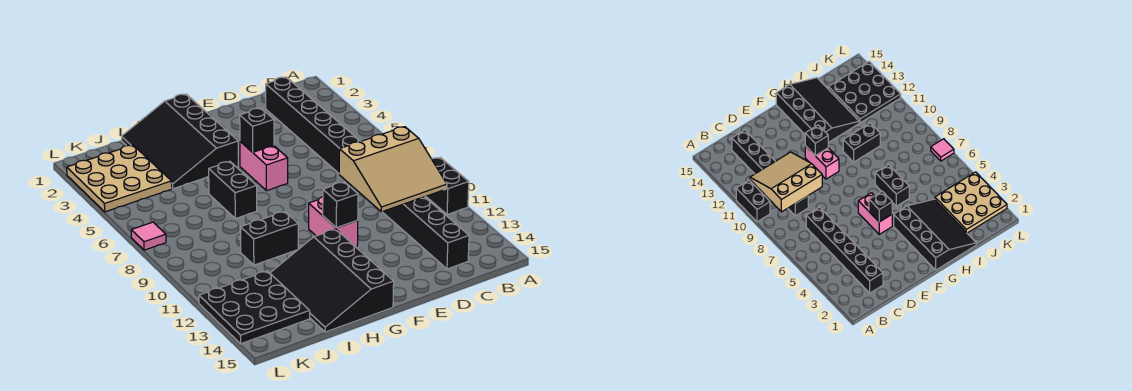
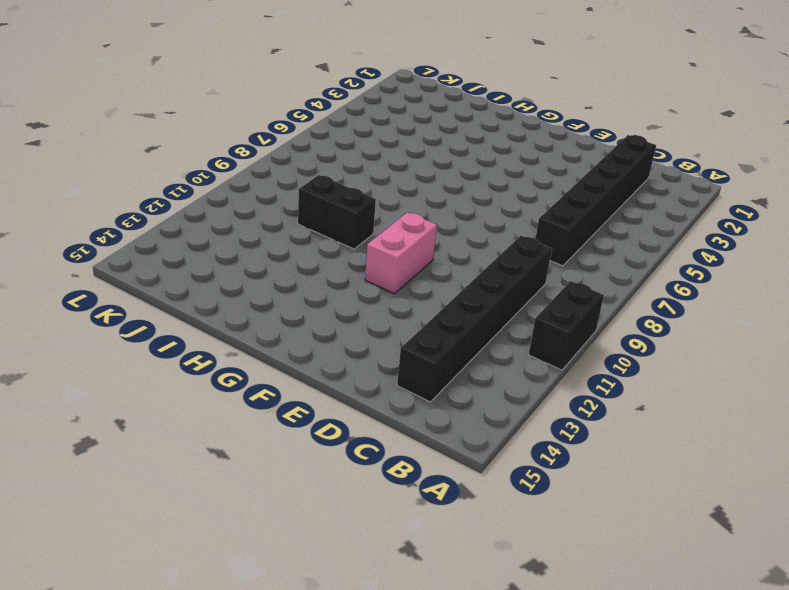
none -> pink brick F5:F6 level 1
none -> black slope G1:I4 level 1 top G
none -> black slope G12:I15 level 1 top G

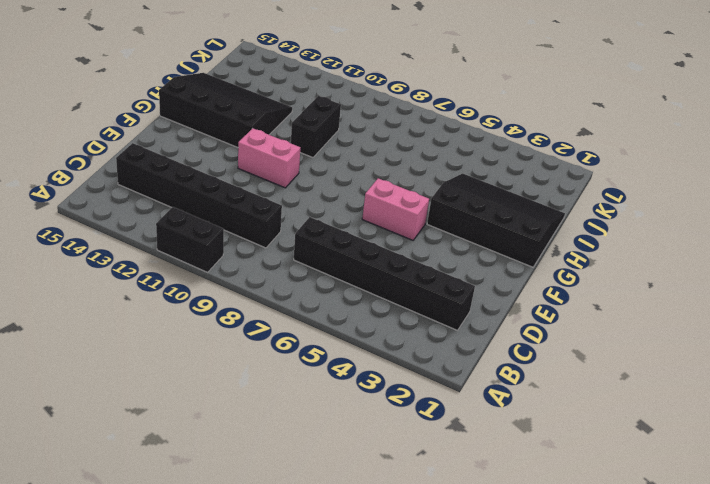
none -> black brick H6:H7 level 1
none -> tan plate J2:L4 level 1
none -> black plate J12:L14 level 1

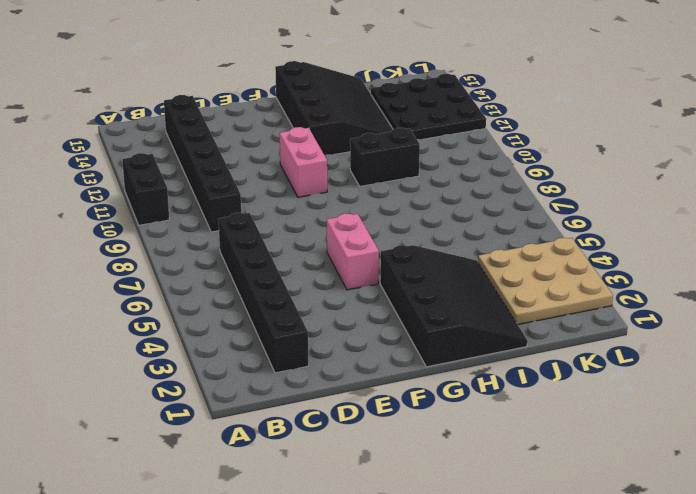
none -> black brick H6:H7 level 1
none -> pink tile L7 level 1
none -> tan slope B9:D11 level 2 top 9

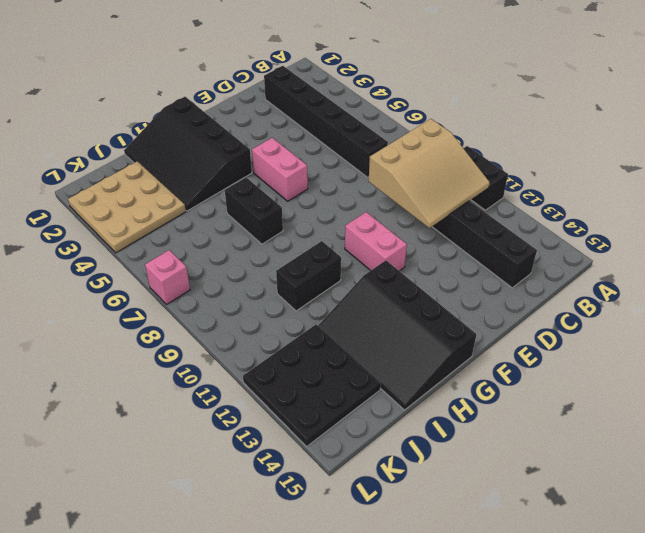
pink brick L7 level 1 -> pink tile L7 level 1
none -> black brick F5 level 2
none -> black brick F11 level 2

